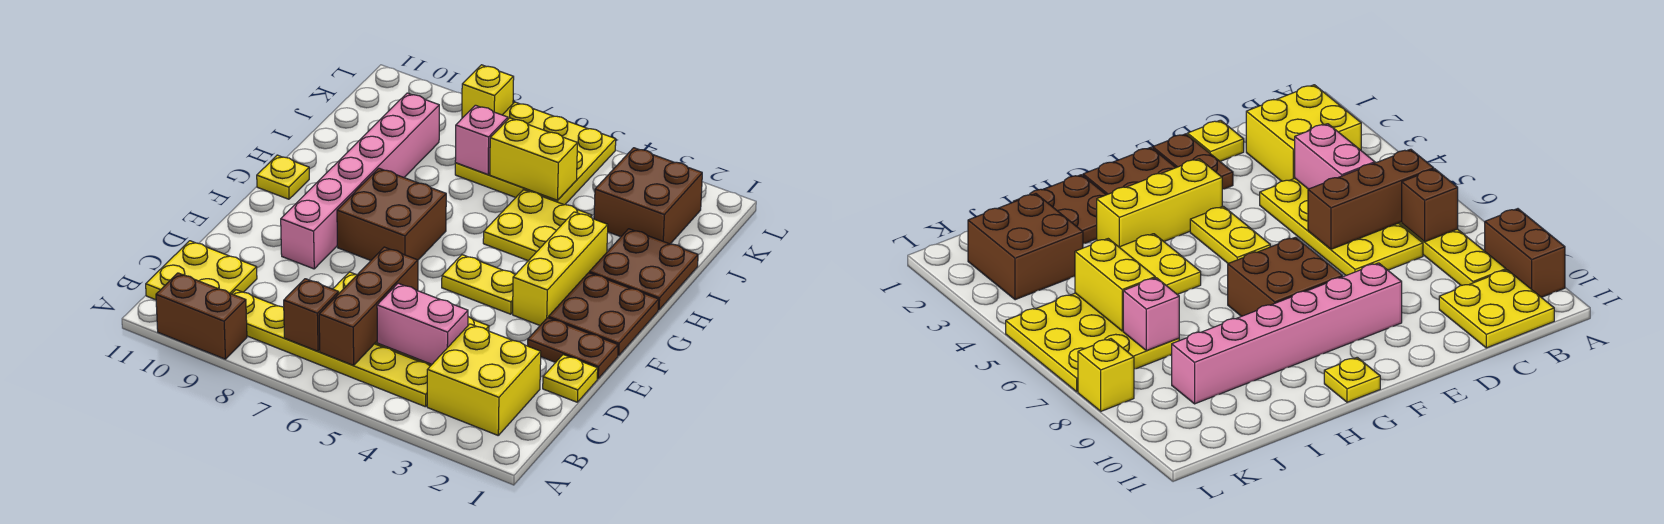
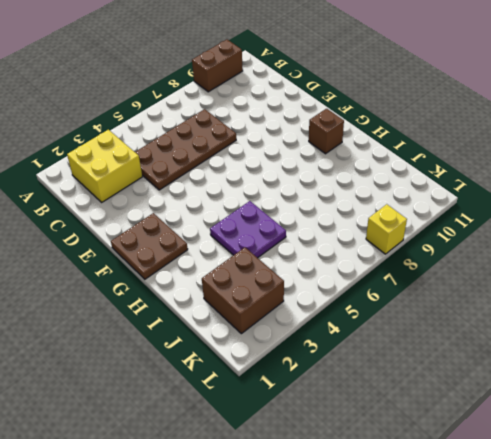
brown plate C4:D7 level 1 -> yellow plate C4:D7 level 1
brown brick G10 level 1 -> brown brick B7 level 2
purple plate H4:I5 level 1 -> yellow plate H4:I5 level 1
none -> yellow plate B4:B9 level 1
none -> yellow plate B10:C11 level 1
none -> yellow plate D1 level 1

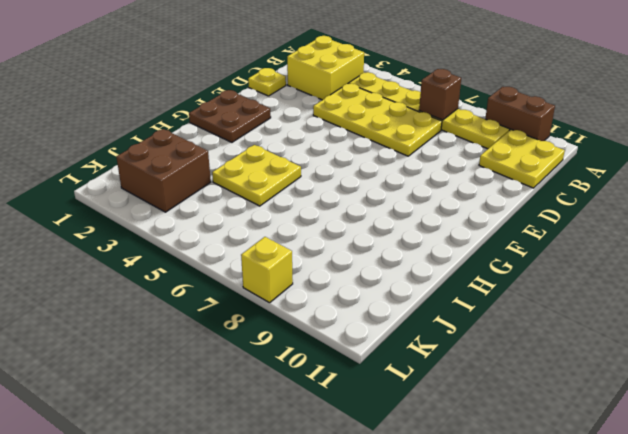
none -> brown plate E1:E2 level 1
none -> pink brick E9:J9 level 1
none -> yellow brick F3:H3 level 1

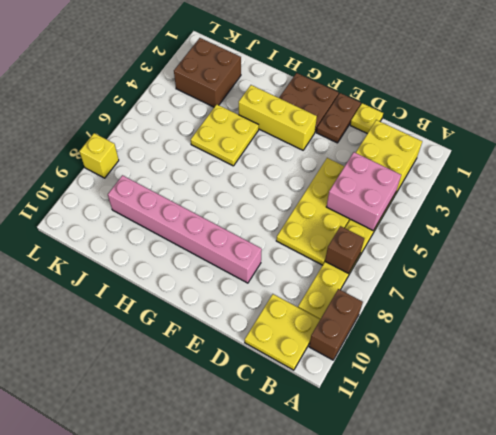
pink brick B4:C5 level 2 -> pink brick C4:C5 level 2
none -> yellow plate F4:F5 level 1
none -> brown brick F7:G8 level 1
none -> yellow plate G11 level 1

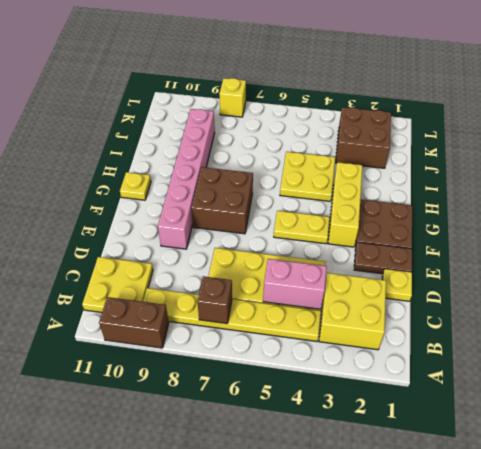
none -> brown plate H1:I2 level 1
none -> yellow plate J5:L7 level 1
none -> brown brick B6:D6 level 2

